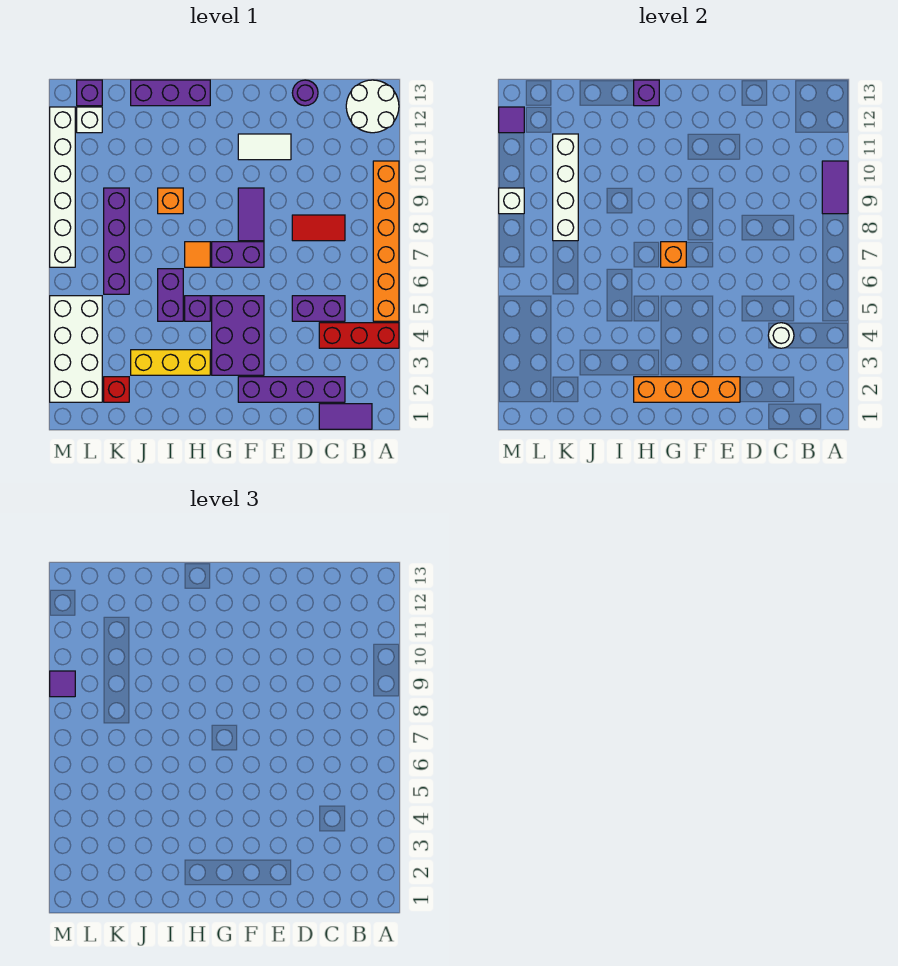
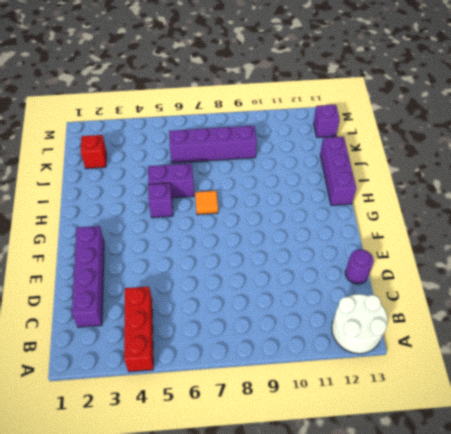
none -> orange brick A5:A10 level 1
none -> purple tile B1:C1 level 1
none -> purple brick C5:D5 level 1
none -> red tile C8:D8 level 1

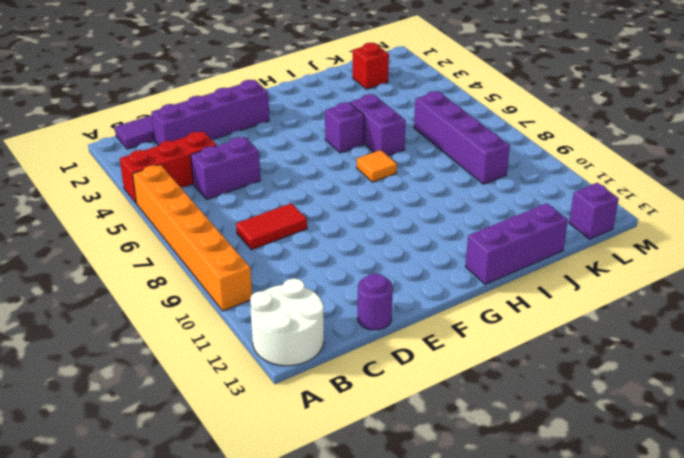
none -> white tile E11:F11 level 1
none -> purple brick F3:G5 level 1
none -> purple brick F7:G7 level 1
none -> purple tile F8:F9 level 1

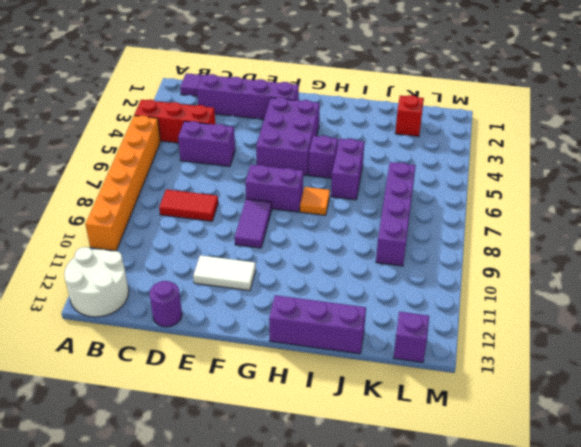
none -> yellow brick H3:J3 level 1
none -> orange brick I9 level 1
none -> white brick L2:M5 level 1
none -> white brick L12 level 1

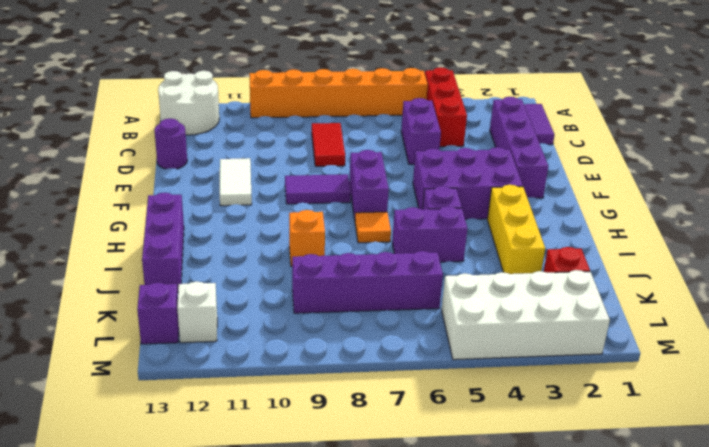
none -> white brick M7:M12 level 1
none -> purple tile A9:A10 level 2
none -> white round brick C4 level 2
none -> orange brick E2:H2 level 2

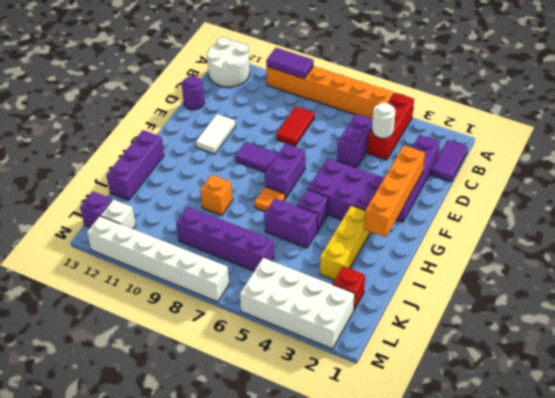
none -> orange brick G7 level 2
none -> purple brick H13 level 2
none -> white brick K8:K11 level 2
none -> white brick M9 level 2

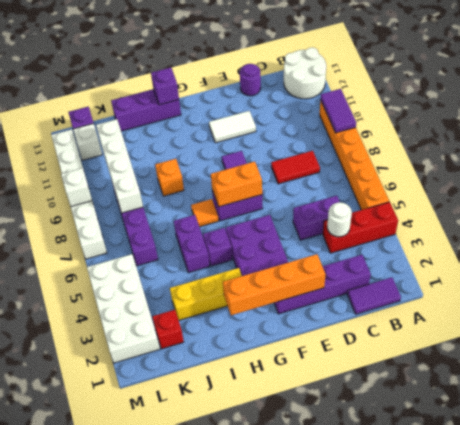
orange brick F7:G7 level 2 -> orange brick G7 level 2
none -> purple tile M12 level 2
none -> purple tile M9 level 3

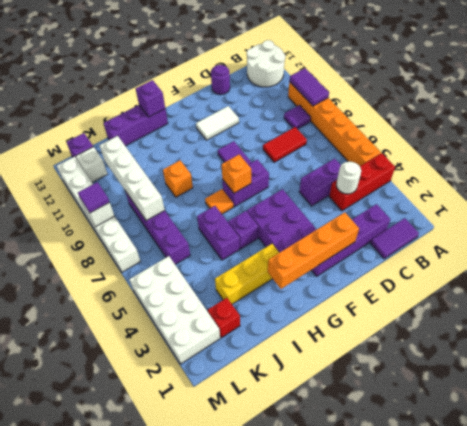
purple tile B9 level 1 -> purple tile M12 level 2

